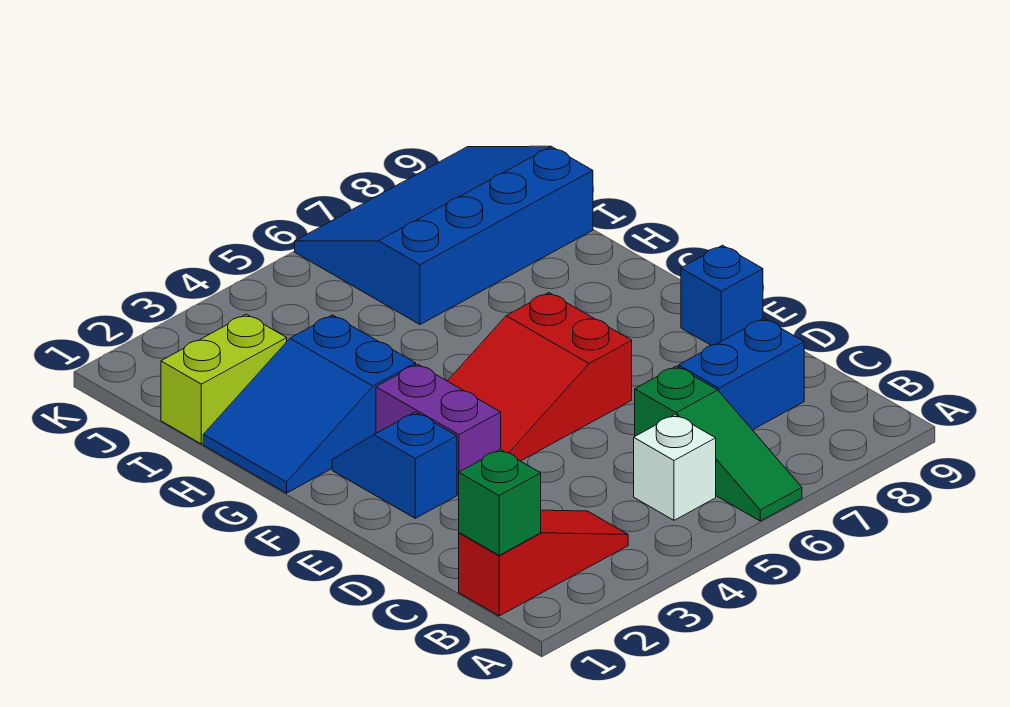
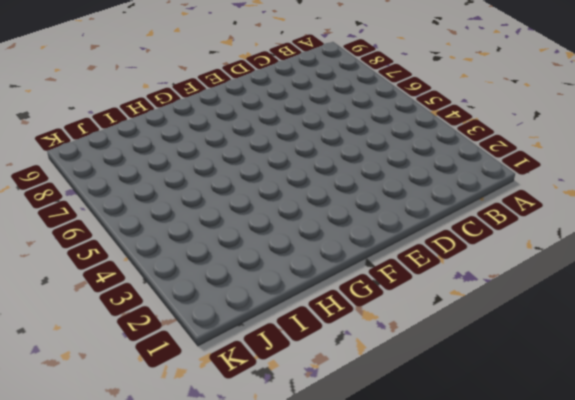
none -> green slope A6:C6 level 1 top C
none -> red slope B1:B3 level 1 top 1
none -> white brick B5 level 1

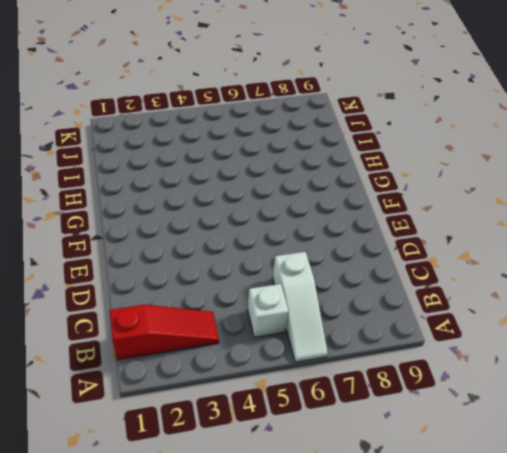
white slope A6:C6 level 1 top C -> green slope A6:C6 level 1 top C
none -> blue brick C7:C8 level 1
none -> blue slope E2:F2 level 1 top E
none -> purple brick E3:F3 level 1

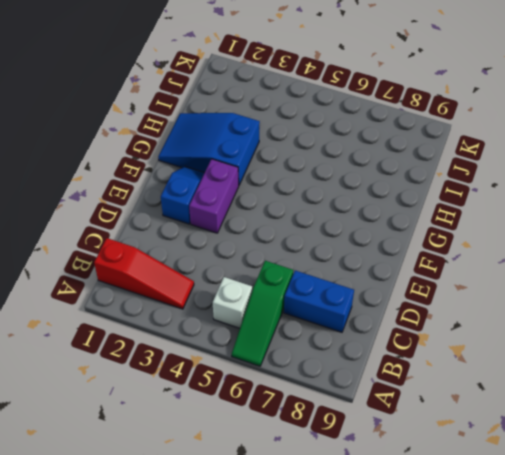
none -> red slope E4:F6 level 1 top 6
none -> blue brick E9 level 1
none -> lime brick I1:I2 level 1

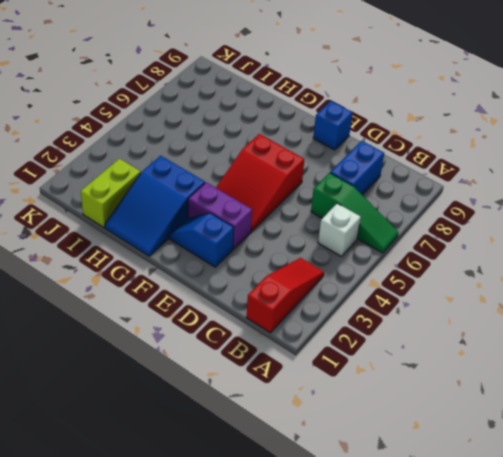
none -> blue slope I6:K9 level 1 top I
none -> green brick B1 level 2

